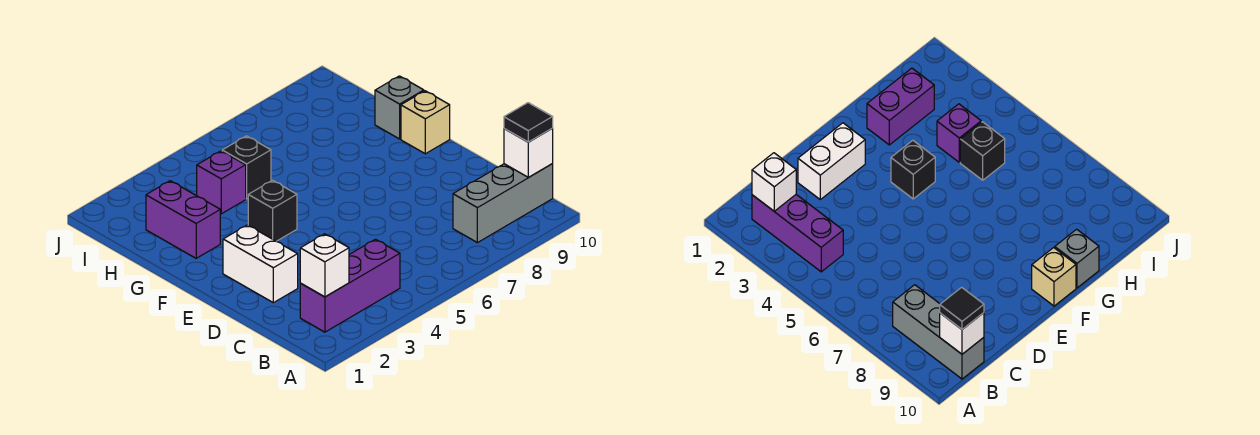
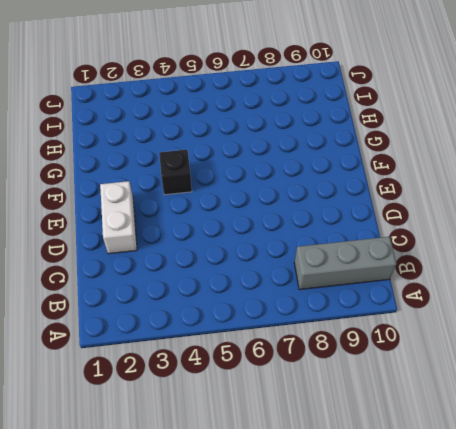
none -> purple brick B2:B4 level 1
none -> tan brick F10 level 1
none -> purple brick G2:H2 level 1

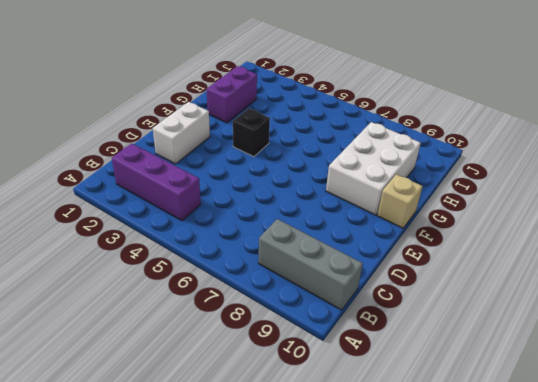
white brick F8:H9 level 1 -> none
none -> grey brick G10 level 1
none -> purple brick H4 level 1
none -> black brick H5 level 1

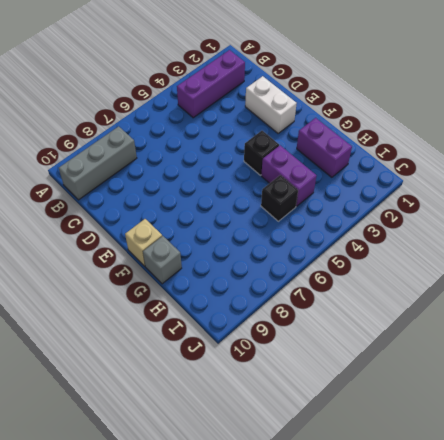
purple brick G4:H4 level 1 -> purple brick H4 level 1
none -> white brick B2 level 2
none -> white brick B10 level 2
none -> black tile B10 level 3

